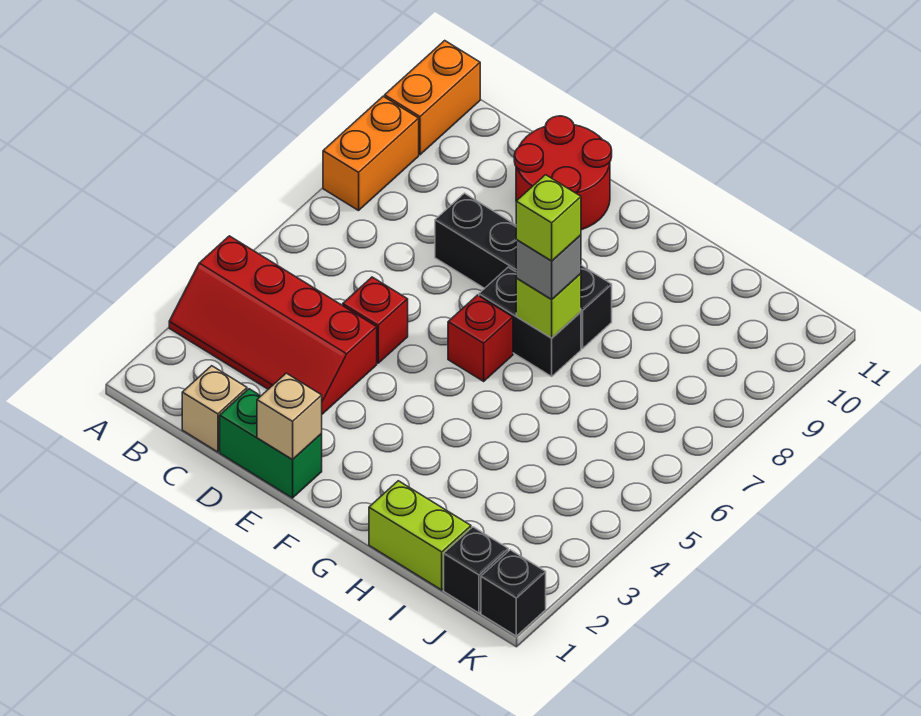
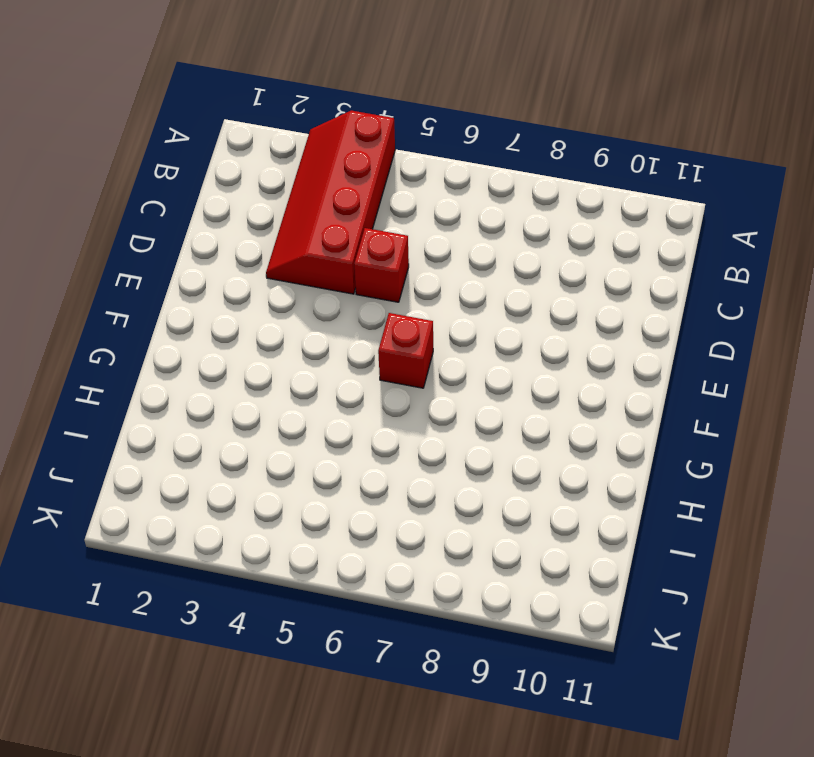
none -> orange brick A8:A9 level 1
none -> orange brick A10:A11 level 1
none -> tan brick C1 level 1

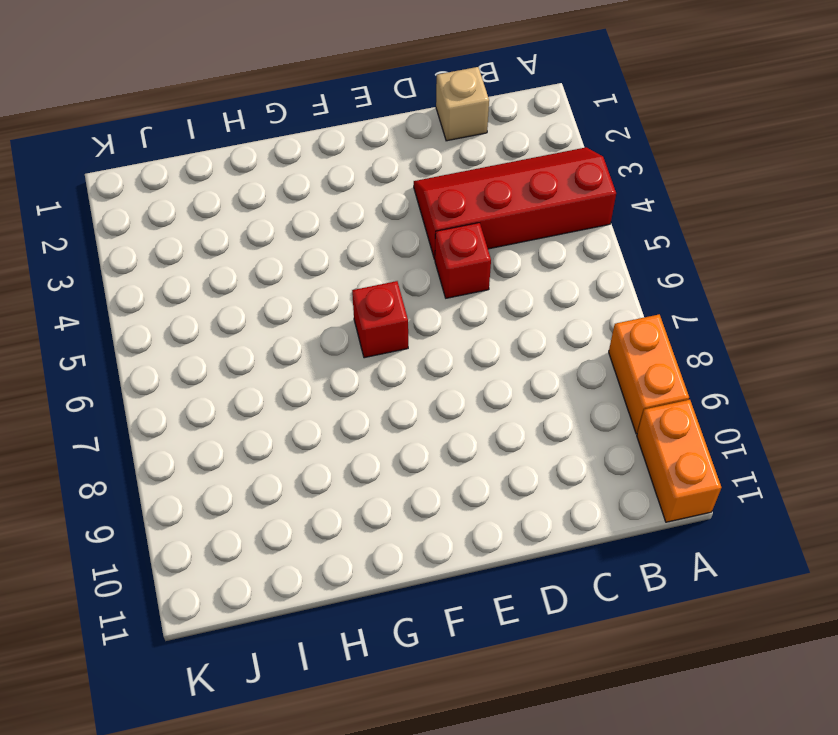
none -> green brick D1:E1 level 1
none -> black brick D8:G8 level 1
none -> red round brick D10:E11 level 1

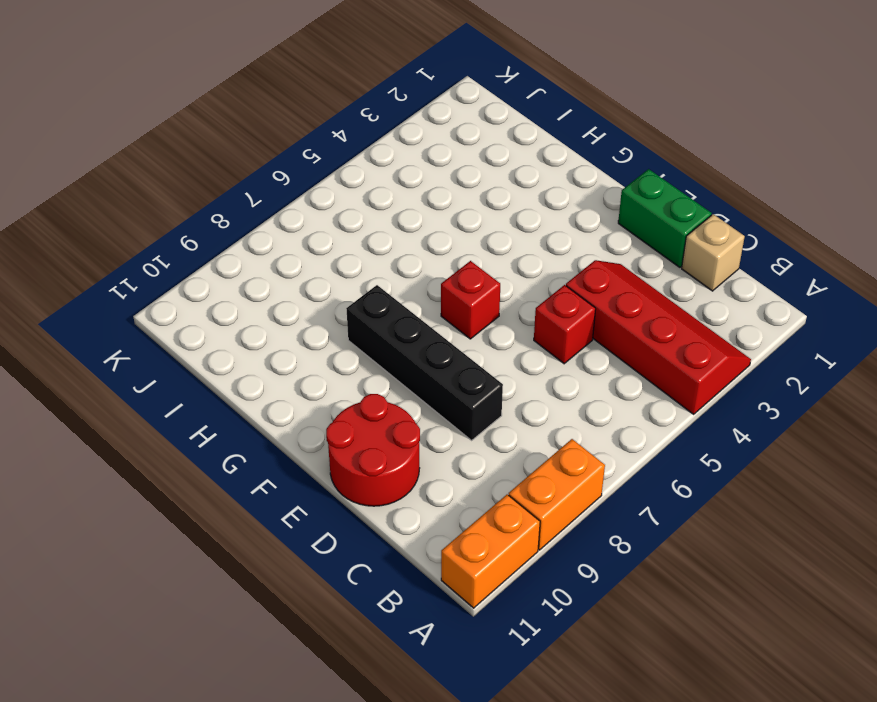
none -> black brick F7:G7 level 1
none -> lime brick H1:I1 level 1
none -> black brick J1 level 1

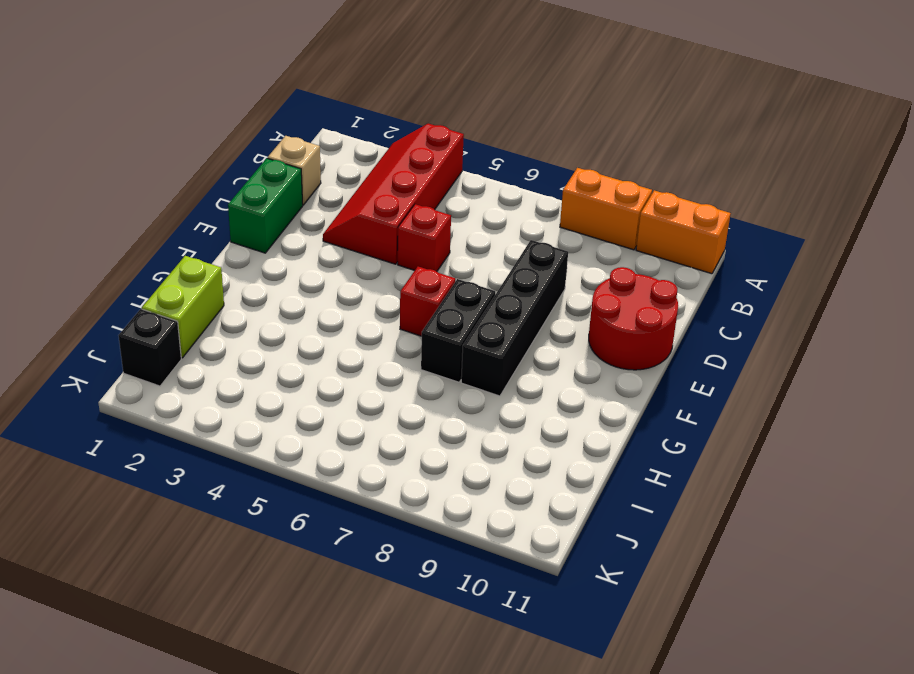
none -> black brick K1 level 1
none -> tan brick E1 level 2
none -> lime brick G7 level 2

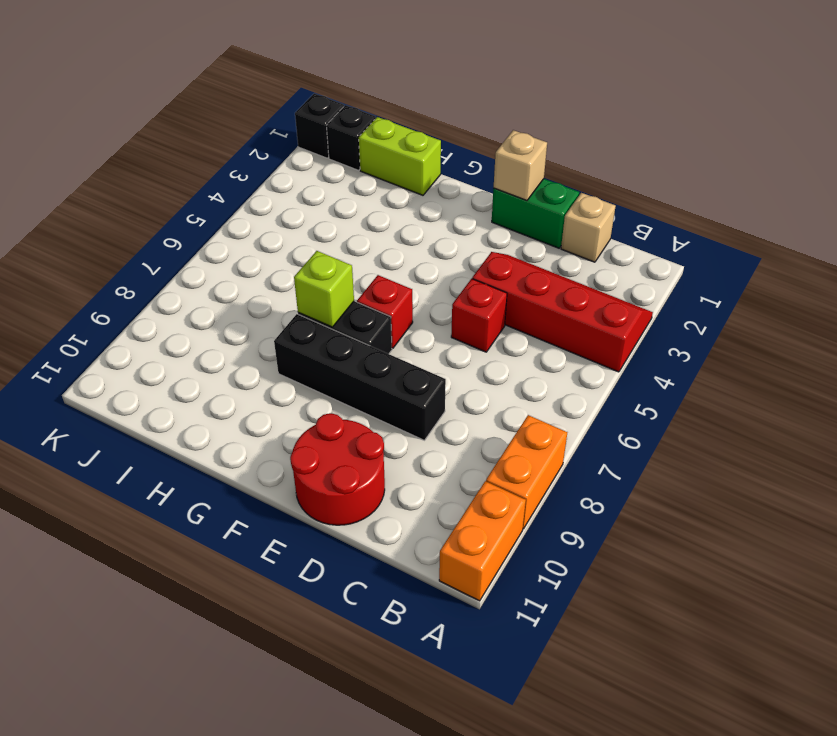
none -> grey brick G7 level 3
none -> lime brick G7 level 4

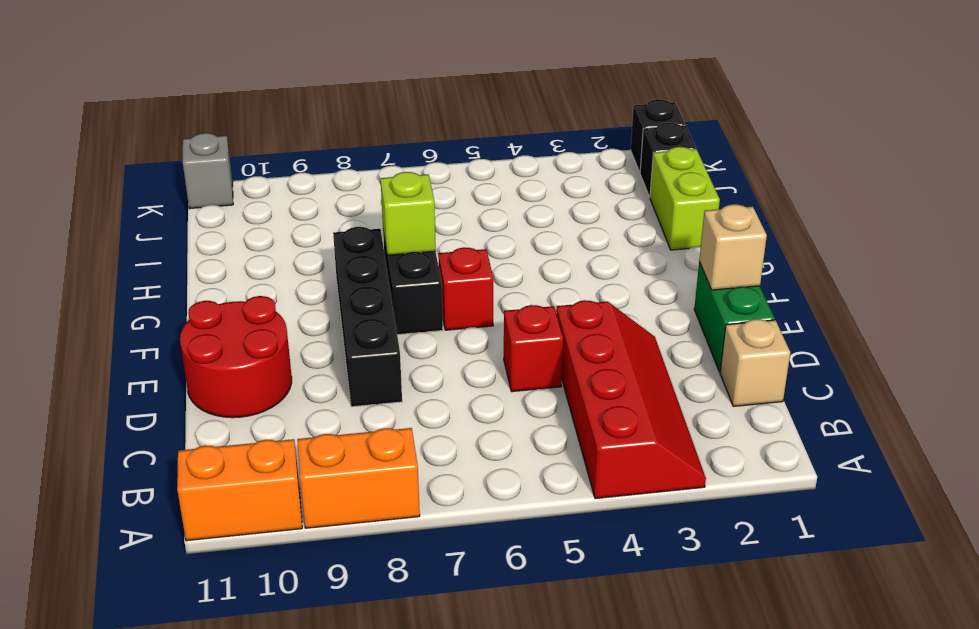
grey brick K11 level 1 -> grey brick G7 level 3
none -> lime brick G7 level 4

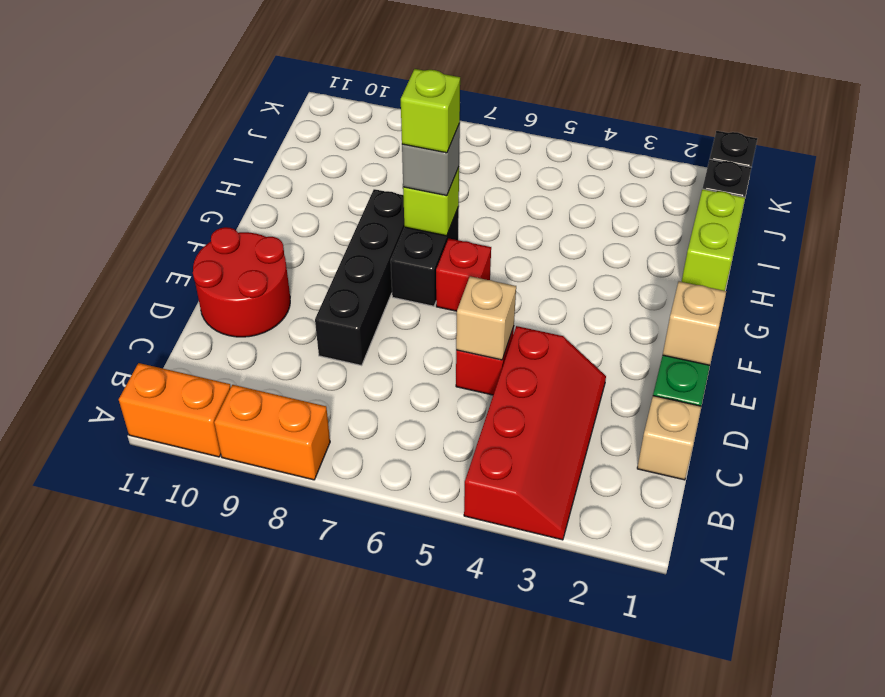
tan brick D5 level 2 -> none

